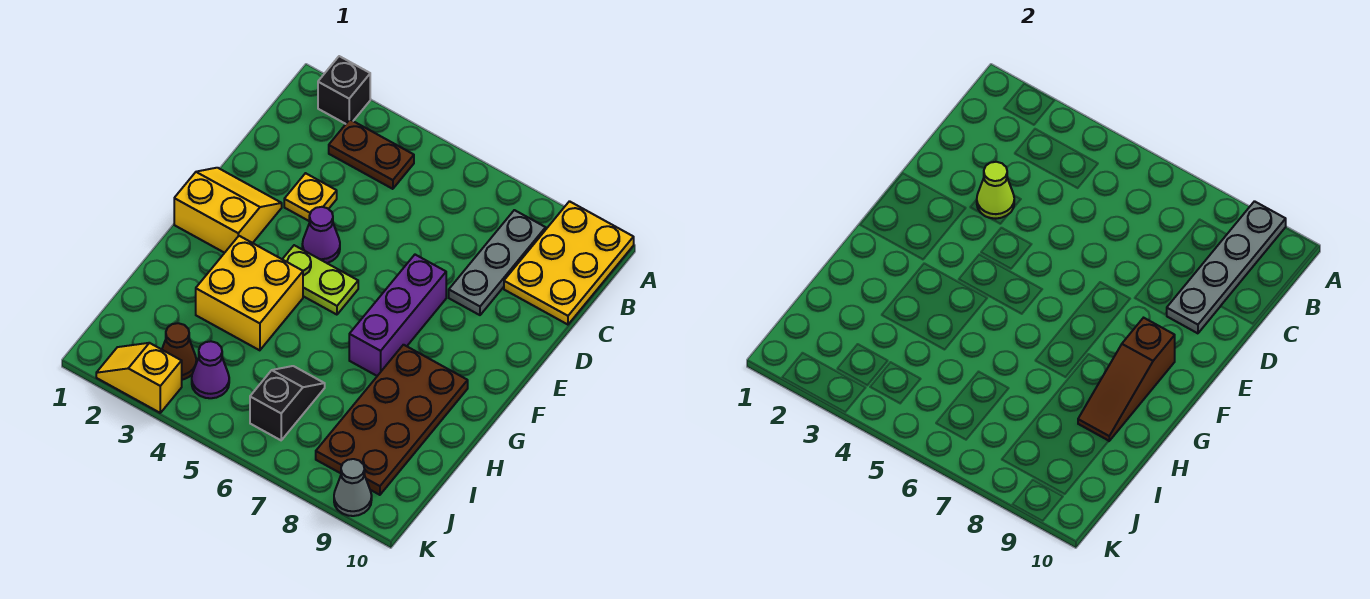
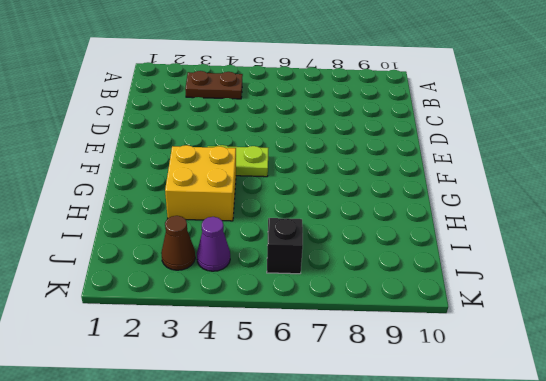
none -> black brick A2 level 1
none -> yellow plate A9:C10 level 1
none -> grey plate B8:D8 level 1

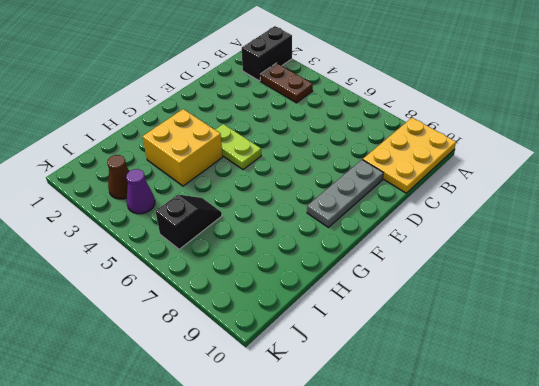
black brick A2:B2 level 1 -> black brick A2 level 1
grey plate D9:F9 level 1 -> grey plate B8:D8 level 1
none -> yellow plate D3 level 1
none -> yellow slope E1:F2 level 1 top F
none -> purple cone E4 level 1

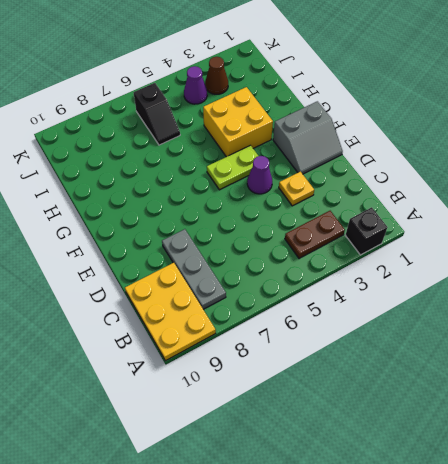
grey slope E1:F2 level 1 top F -> yellow slope E1:F2 level 1 top F
none -> purple brick E7:G7 level 1
none -> brown plate G8:J9 level 1
none -> yellow slope K2:K3 level 1 top 3

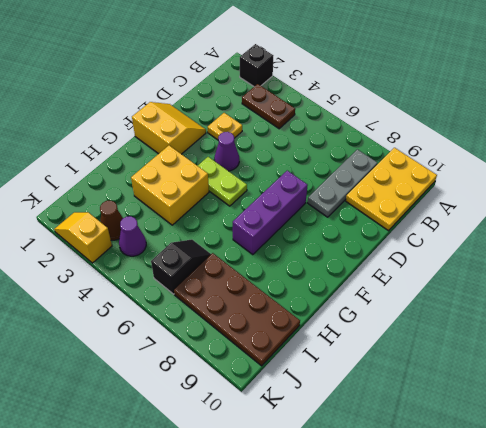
brown plate I7:J10 level 1 -> brown plate G8:J9 level 1
none -> grey cone K9 level 1
none -> grey plate A9:D9 level 2
none -> lime cone D3 level 2

